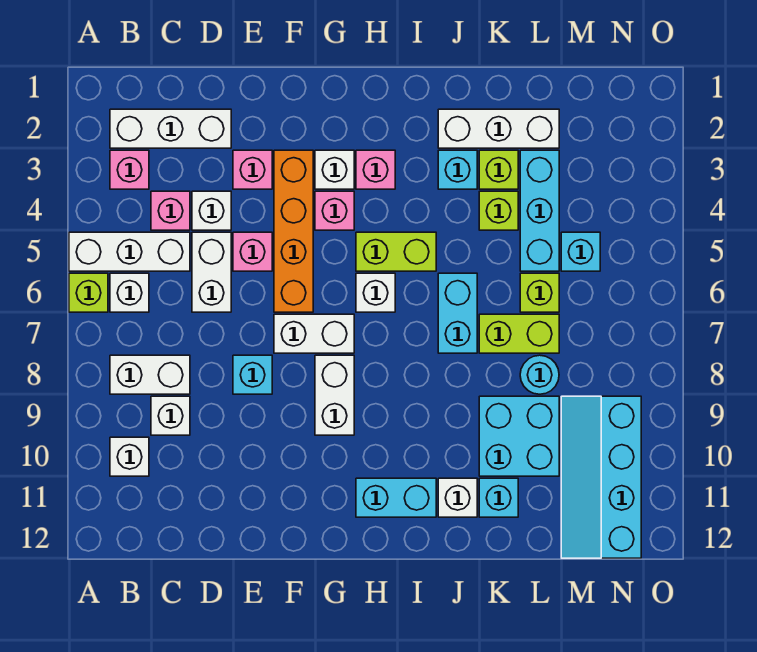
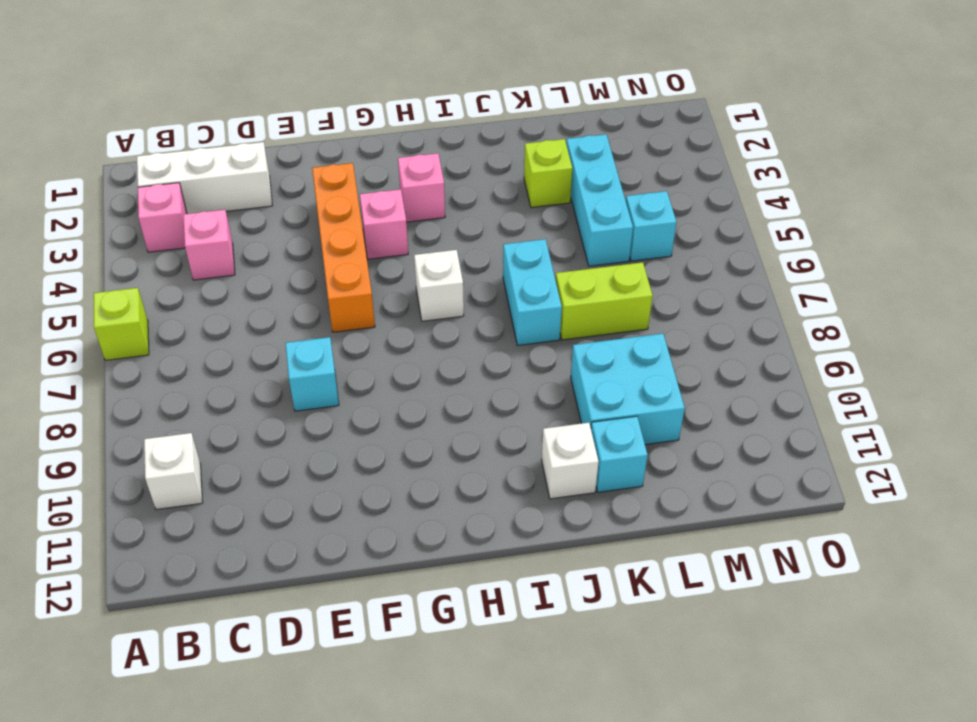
none -> white brick A5:C5 level 1
none -> white brick B6 level 1
none -> white brick B8:C8 level 1
none -> white brick C9 level 1

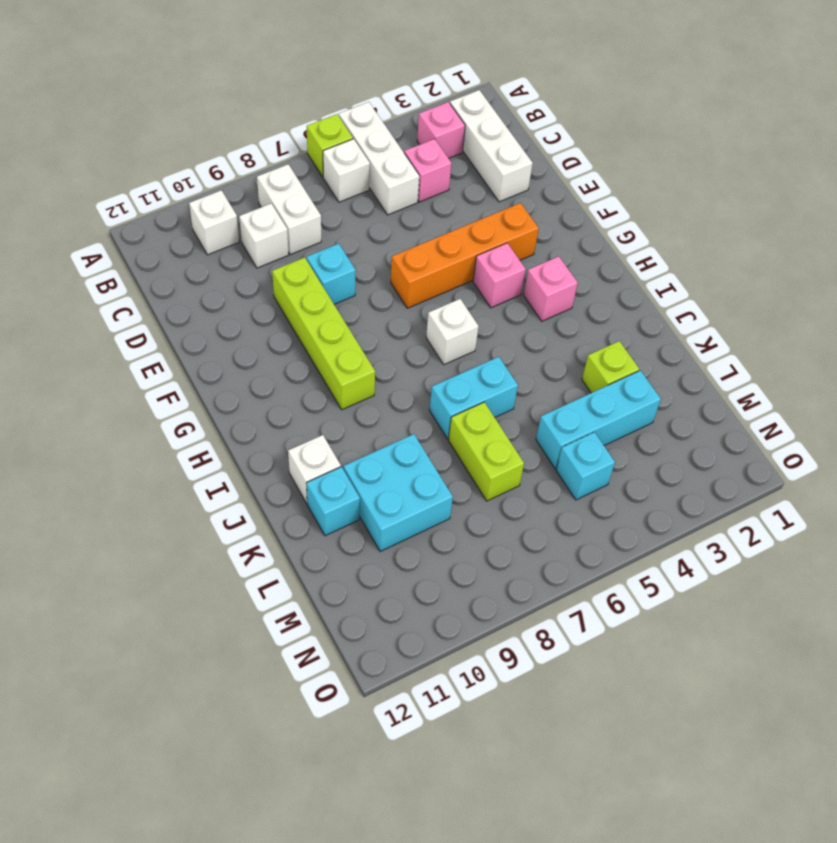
lime brick E9:H9 level 1 -> white brick G8:G9 level 1
none -> white brick D4 level 1
none -> white brick D5:D6 level 1
none -> pink brick E3 level 1
none -> pink brick E5 level 1

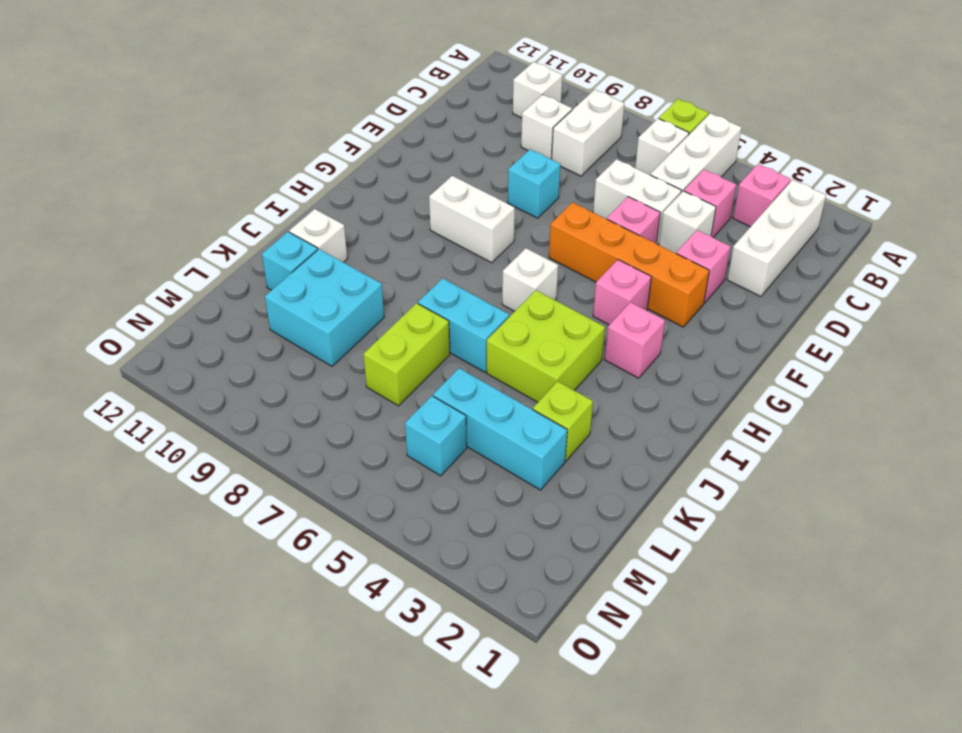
lime brick I4:J5 level 1 -> lime brick H5:I5 level 1
none -> white brick F7:G7 level 1
none -> white brick G3 level 1
none -> cyan brick H11:I11 level 1
none -> white brick J2:L2 level 1

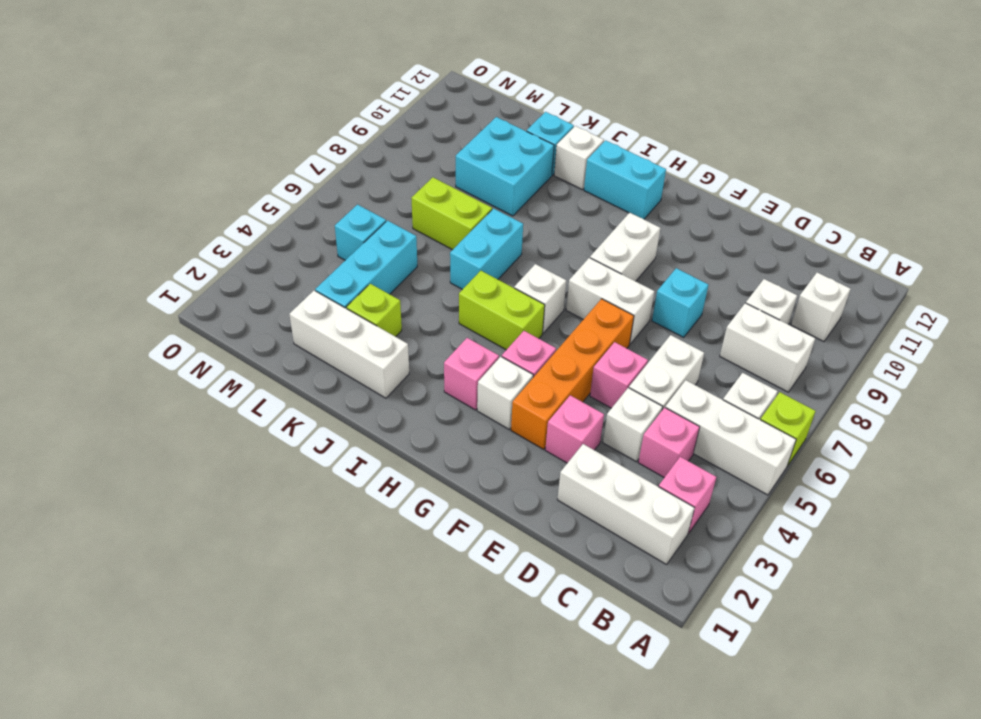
none -> cyan brick J3 level 1
none -> lime brick K4 level 1
none -> lime brick L6 level 1
none -> cyan round brick L8 level 1

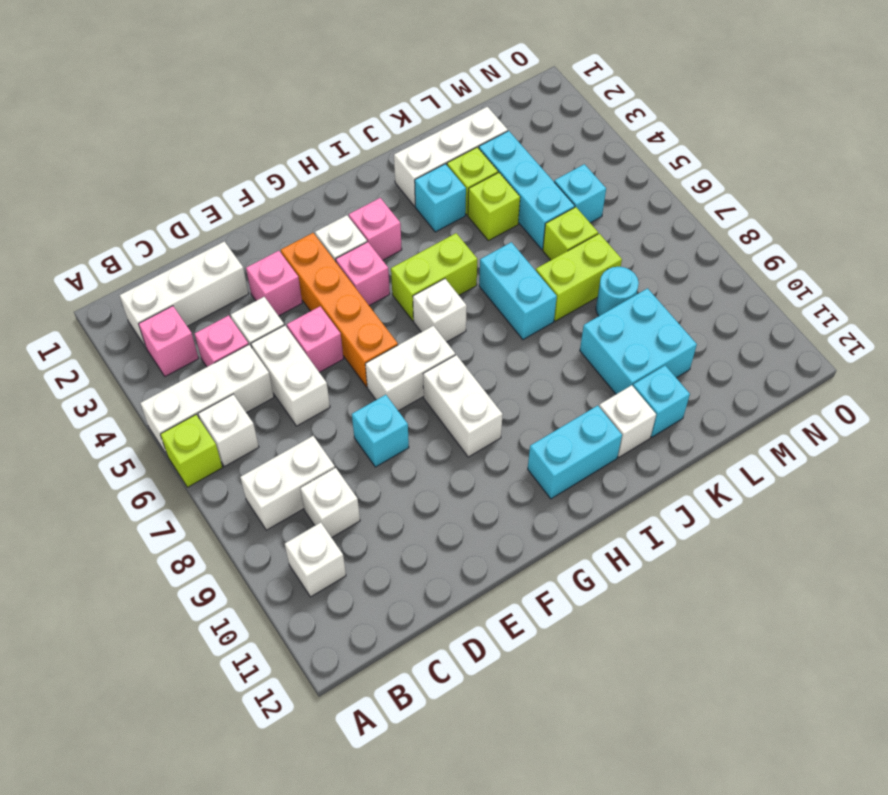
none -> cyan slope M9:N12 level 1 top N

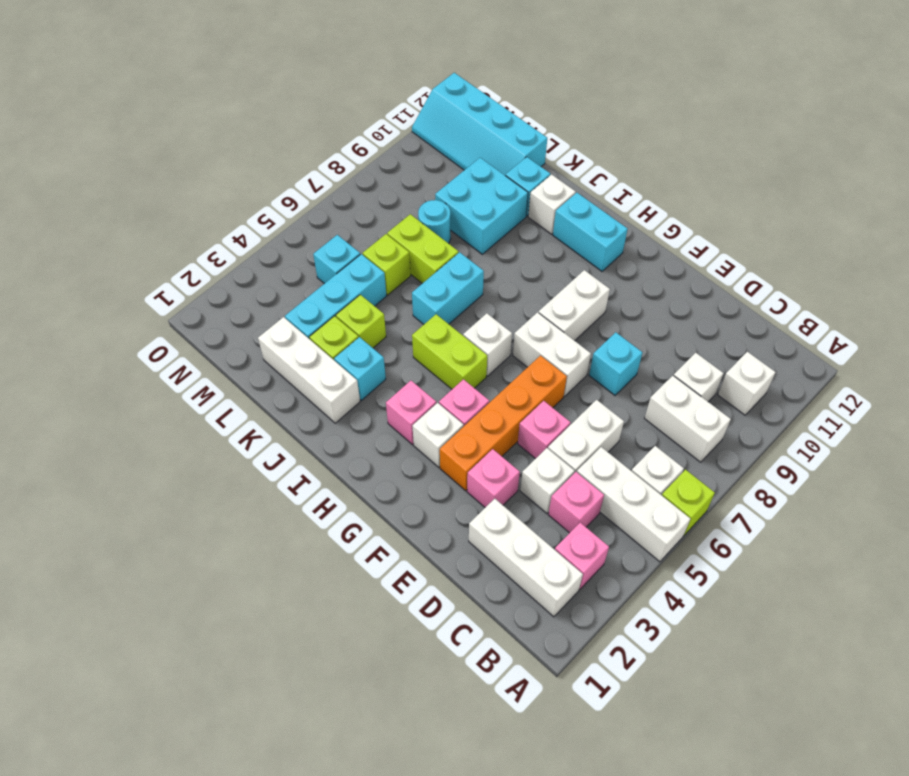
cyan slope L11:O12 level 1 top 12 -> cyan slope M9:N12 level 1 top N

